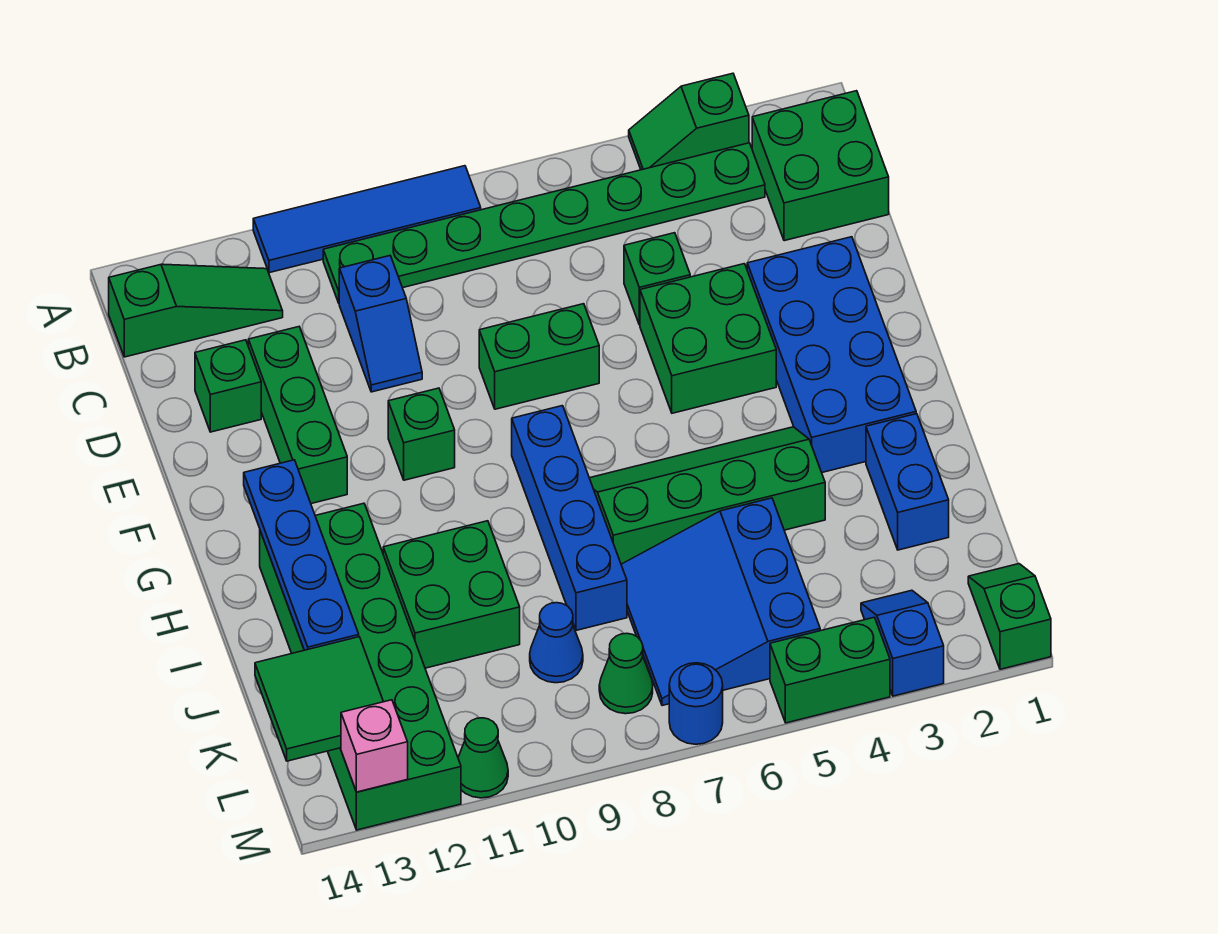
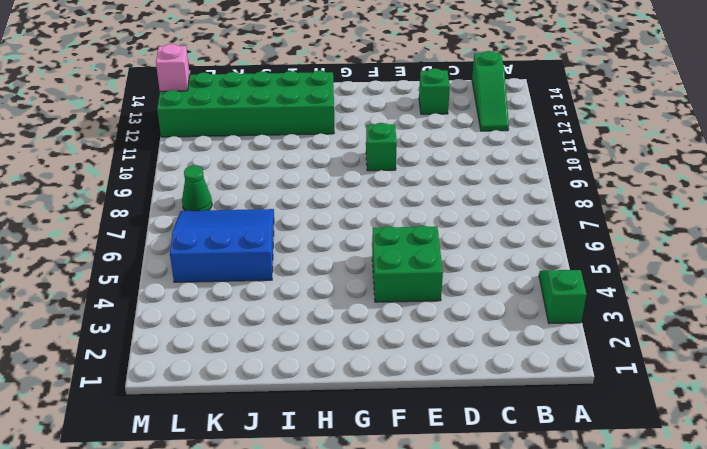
none -> blue tile A8:A11 level 1
none -> green brick B1:C2 level 1
none -> green plate B3:B10 level 1

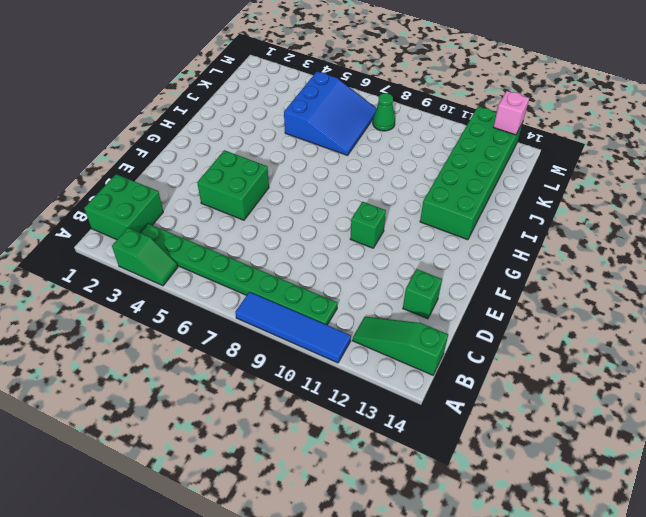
none -> blue slope C10:D10 level 1 top C
none -> green brick D5 level 1
none -> green brick D12:F12 level 1

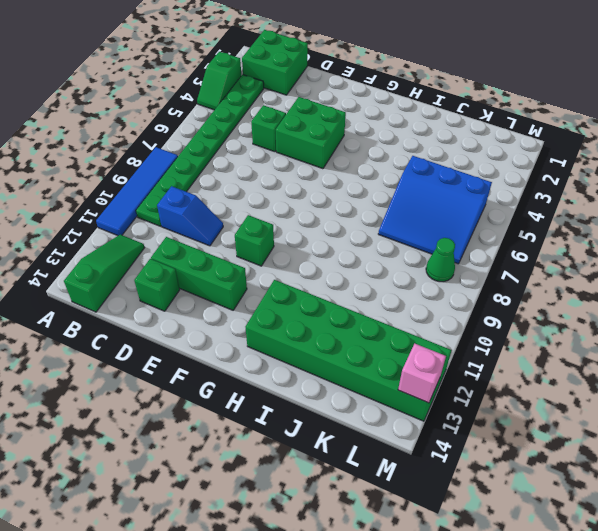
none -> blue brick E2:H3 level 1
none -> green brick E7:E8 level 1
none -> blue brick G8:J8 level 1

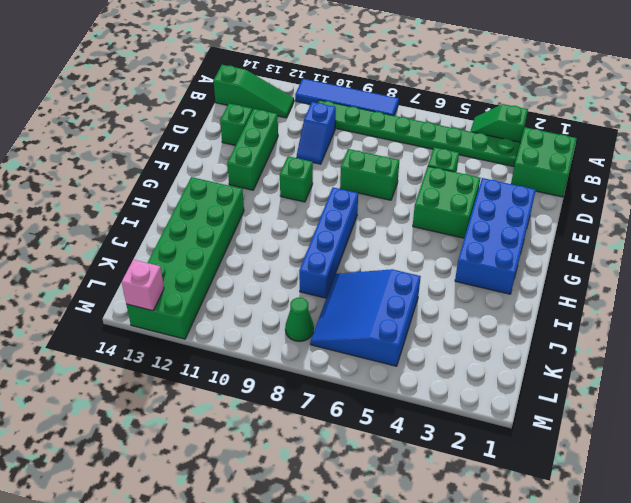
none -> green slope H4:I7 level 1 top I
none -> blue brick I2:J2 level 1
none -> green brick I10:J11 level 1

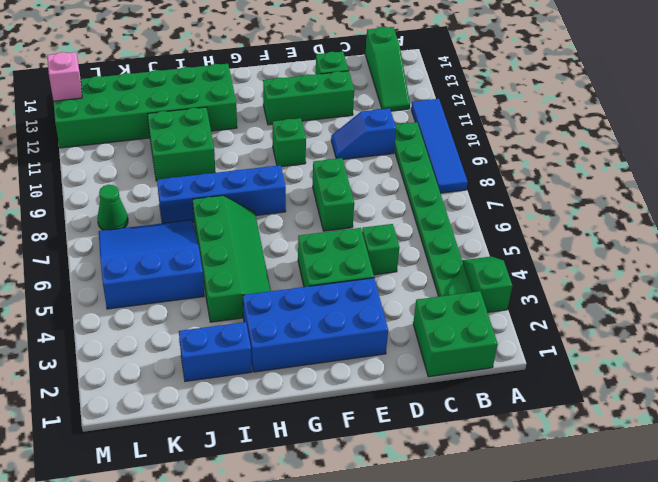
none -> blue cone K9 level 1
none -> green slope L1:M1 level 1 top M
none -> blue slope L3:M3 level 1 top M

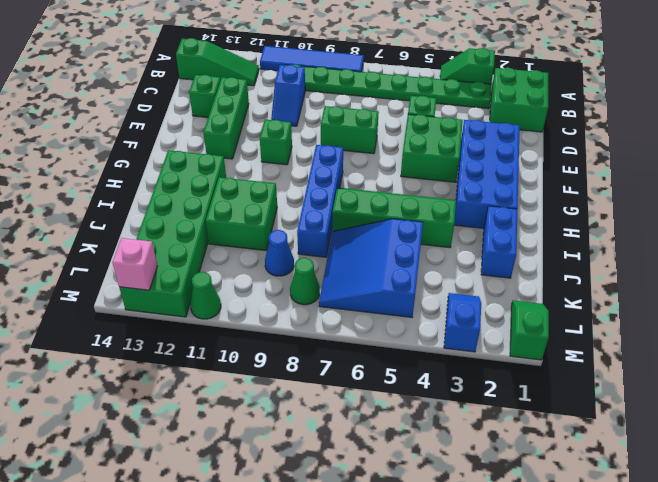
none -> green brick M4:M5 level 1
none -> blue round brick M7 level 1
none -> blue plate G13:J13 level 2

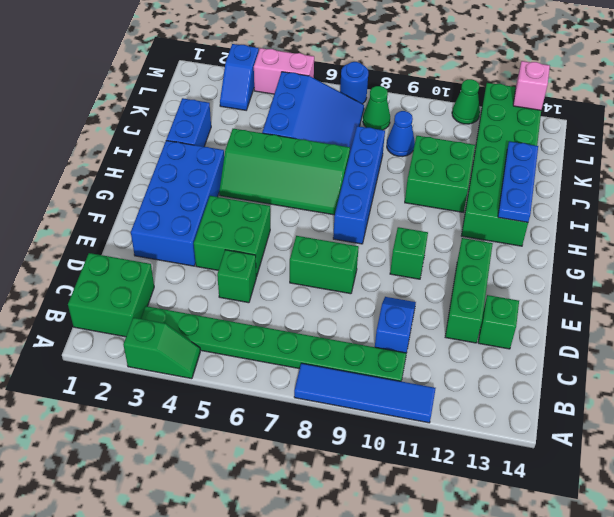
blue plate H13:J13 level 2 -> blue plate G13:J13 level 2
pink brick M4:M5 level 1 -> green brick M4:M5 level 1
none -> green slope B12:B14 level 1 top 14
none -> green slope L1:M1 level 1 top M
none -> green tile K13:L14 level 2

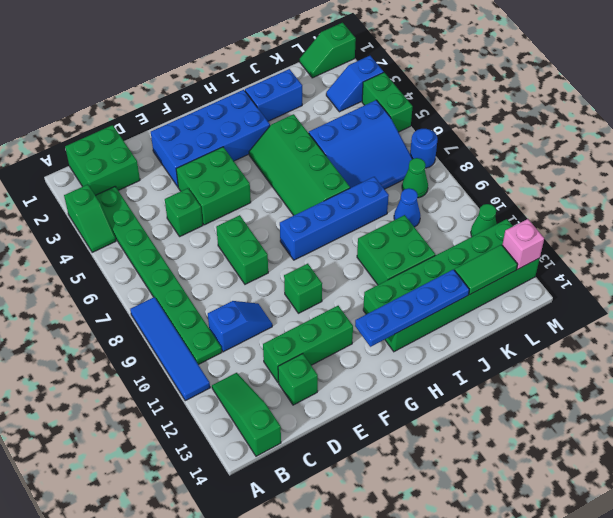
green tile K13:L13 level 2 -> green tile K13:L14 level 2

